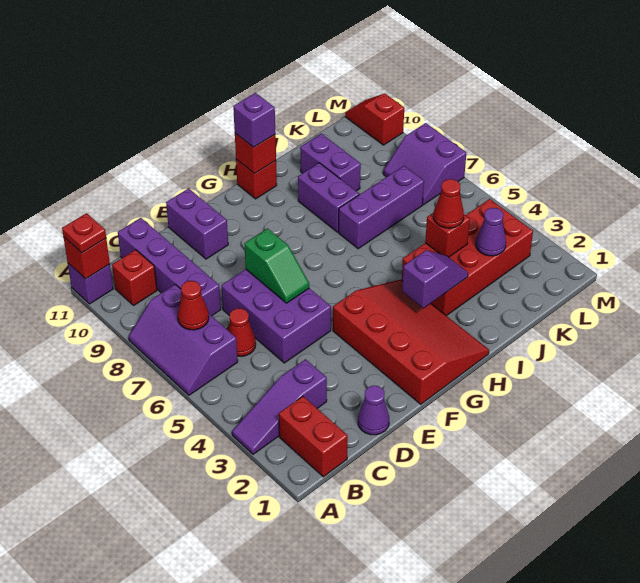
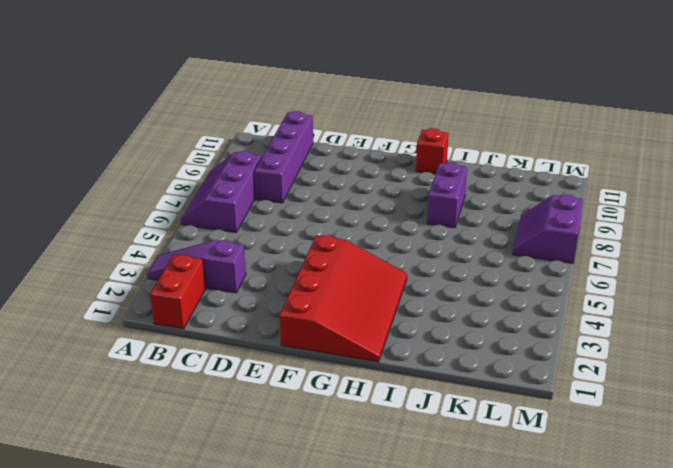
none -> purple brick A11 level 1
none -> red brick B10 level 1
none -> red cone C6 level 1

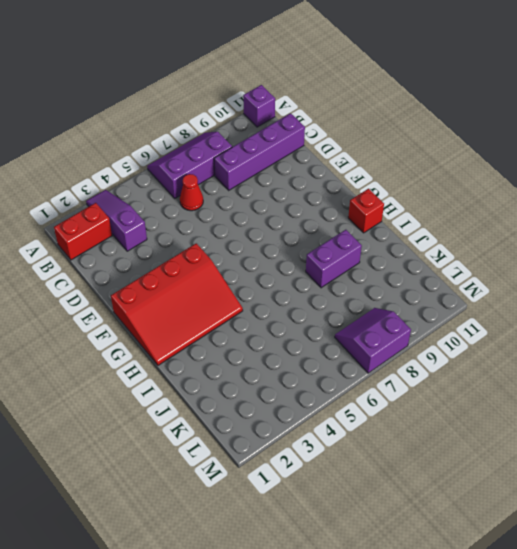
none -> red brick B10 level 1
none -> purple cone D1 level 1
none -> purple brick D5:E7 level 1

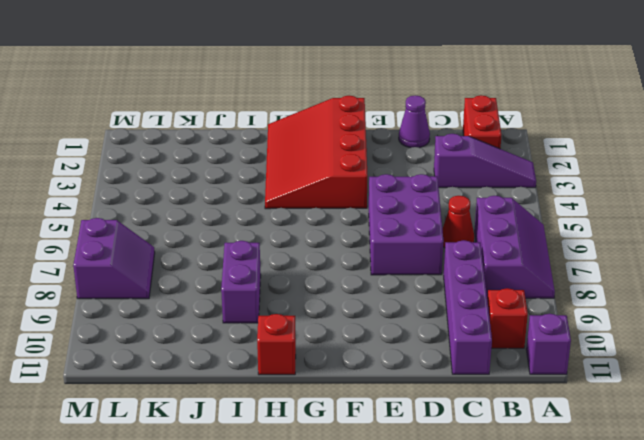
none -> purple brick E10:E11 level 1
none -> red brick I3:L4 level 1
none -> purple brick I7:K7 level 1

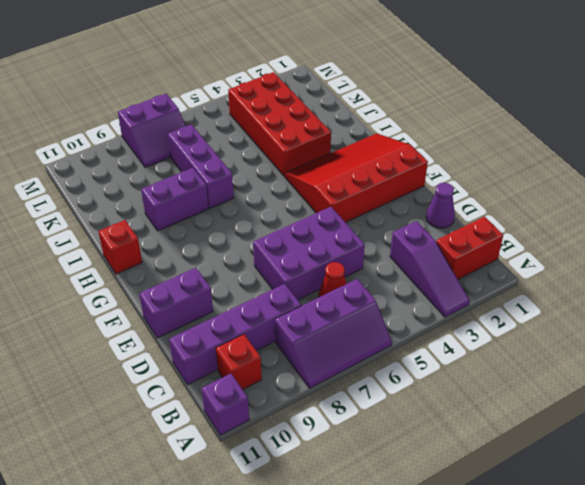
none -> purple brick J9:J10 level 1
none -> red slope M10:M11 level 1 top 10
none -> red brick A11 level 2

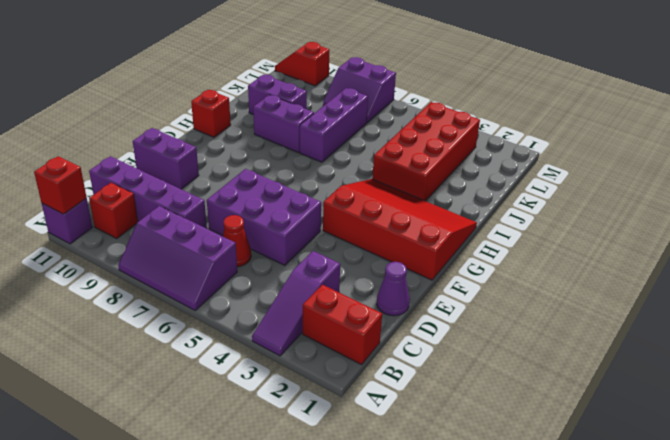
none -> red cone B7 level 2
none -> green slope E6:E7 level 2 top 7
none -> purple slope H3:I3 level 2 top H

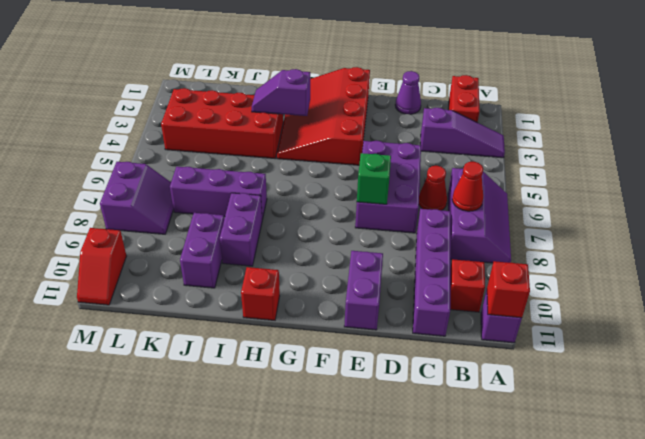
none -> red brick H11 level 2
none -> red brick J4 level 2
none -> purple cone K3 level 2

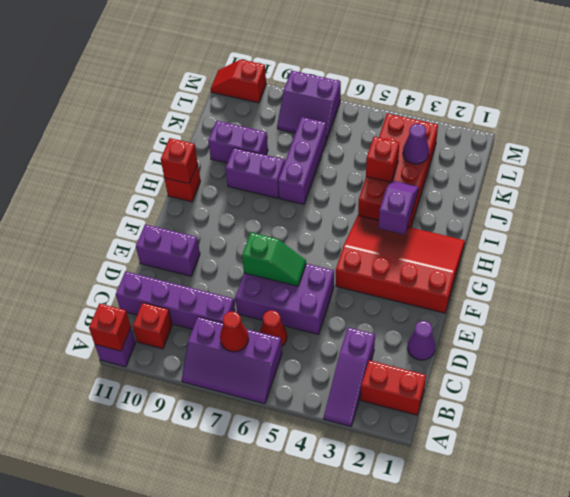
none -> red plate A11 level 3
none -> purple brick H11 level 3
none -> red cone J4 level 3

